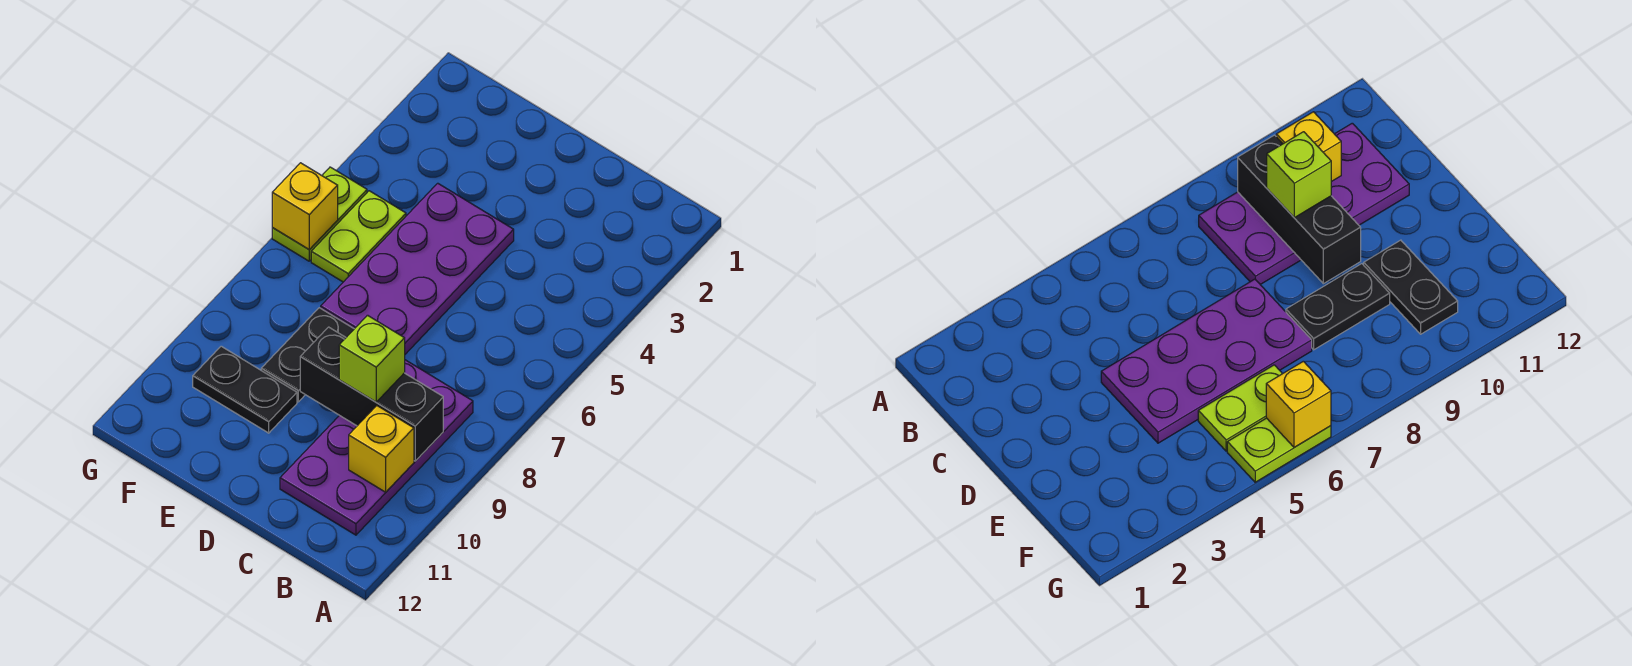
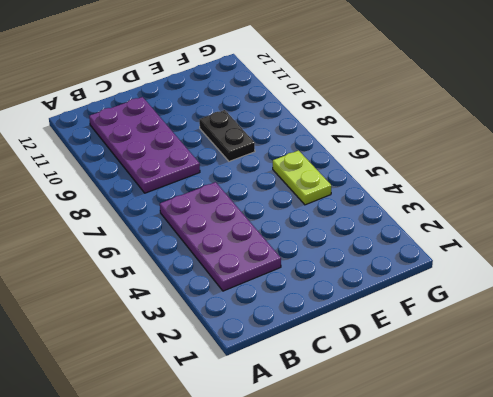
purple plate B3:C6 level 1 -> purple plate D4:E7 level 1
none -> black plate E10:F10 level 1
none -> lime plate G5:G6 level 1

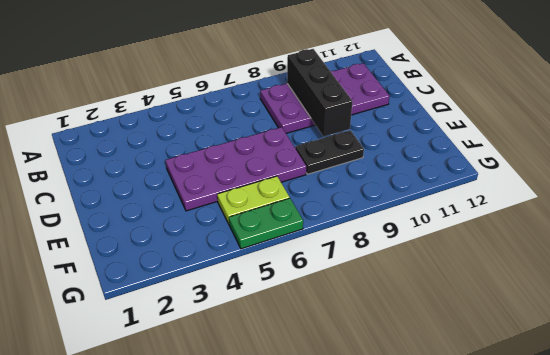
green plate G5:G6 level 1 -> lime plate G5:G6 level 1
none -> black plate E10:F10 level 1
none -> yellow brick B10 level 2

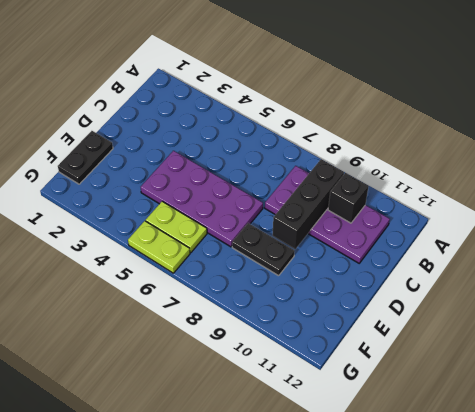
black brick B10 level 2 -> yellow brick B10 level 2
black plate E1:F1 level 1 -> black plate E10:F10 level 1
none -> yellow brick G6 level 2
none -> lime brick C9 level 3

